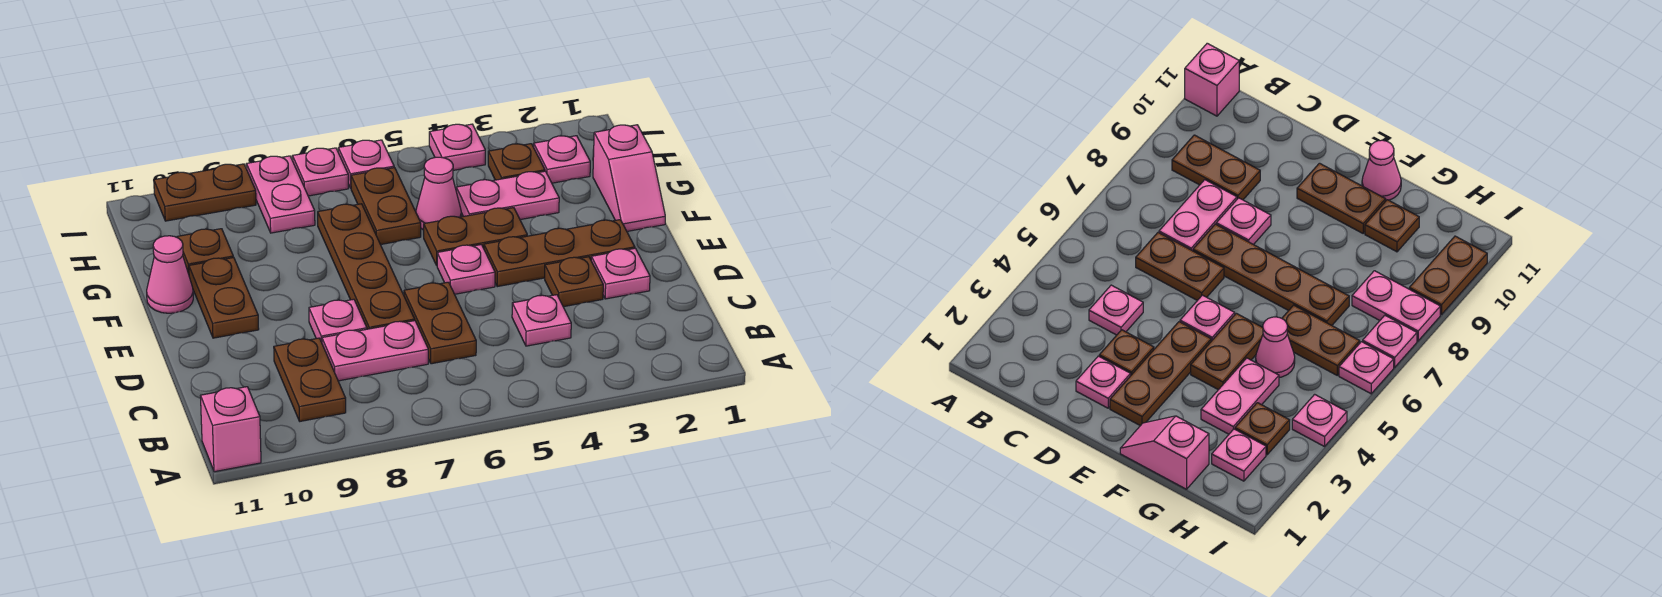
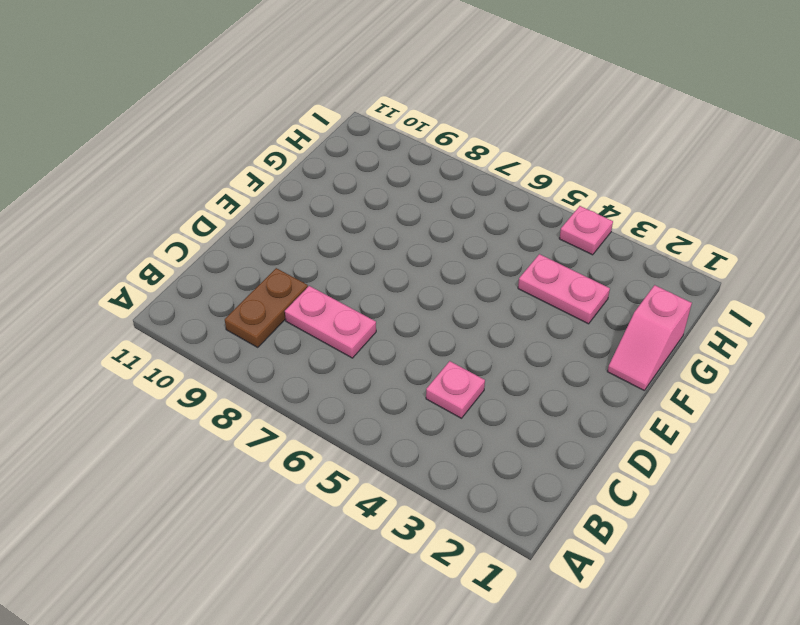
none -> pink brick A11 level 1
none -> brown plate C6:D6 level 1
none -> pink plate D2 level 1

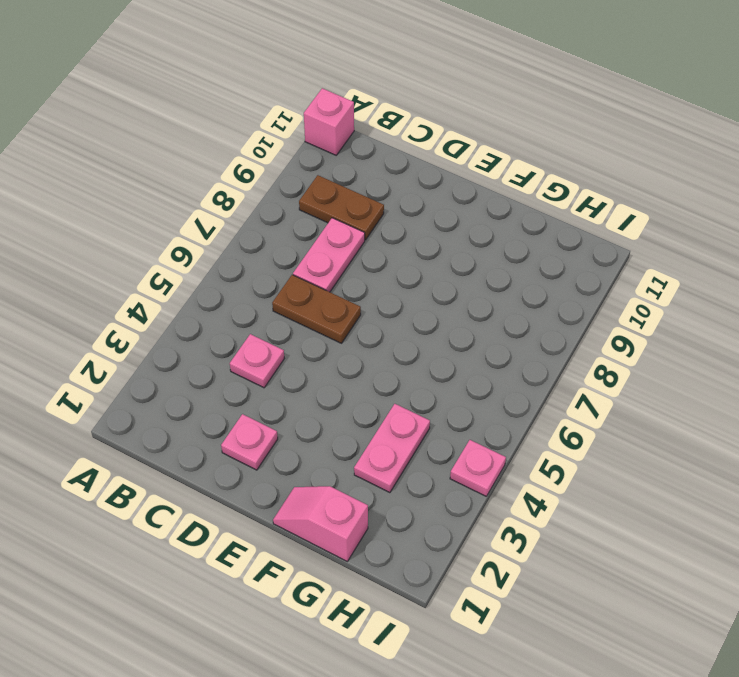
none -> brown plate D3 level 1
none -> brown plate D7:G7 level 1
none -> pink plate D8 level 1

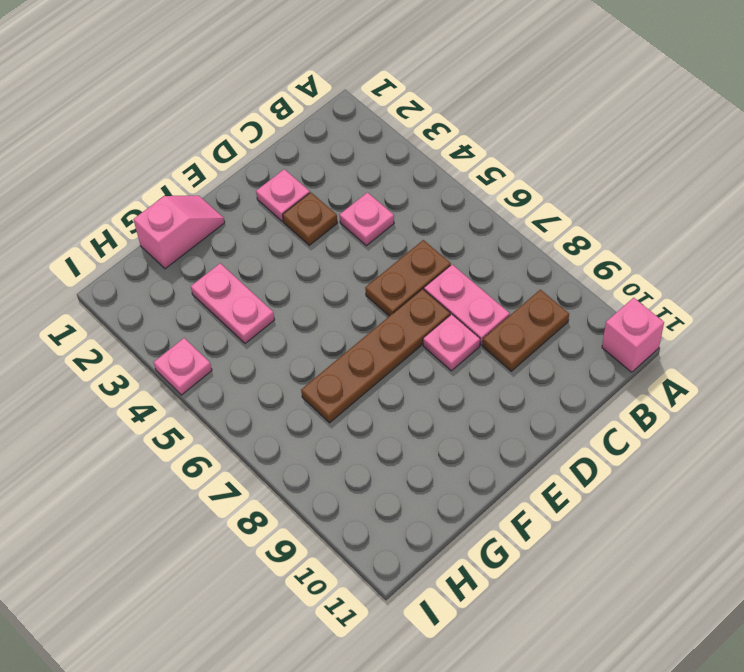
none -> brown plate E2:E4 level 1
none -> pink plate E5 level 1
none -> brown plate E10:F10 level 1

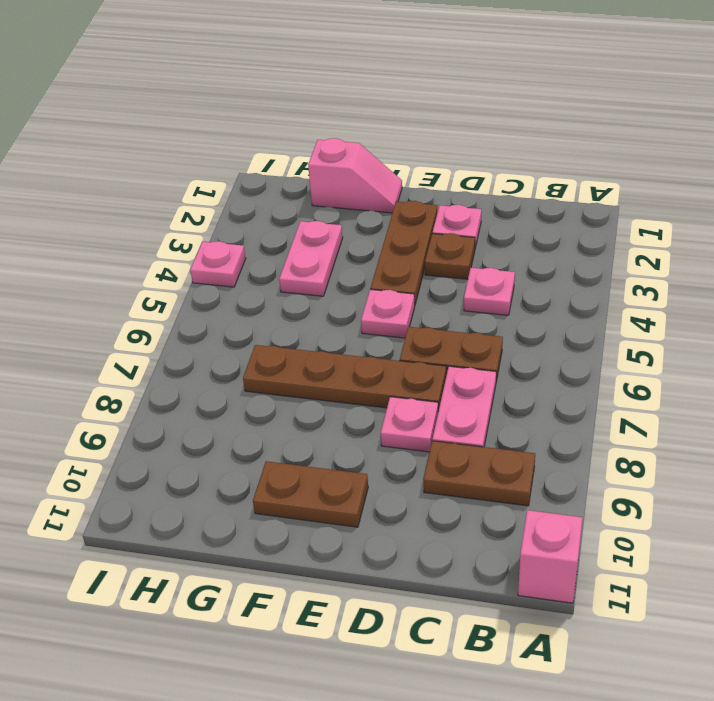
none -> brown plate F4:F5 level 1
none -> pink cone F11 level 1
none -> pink cone G5 level 1

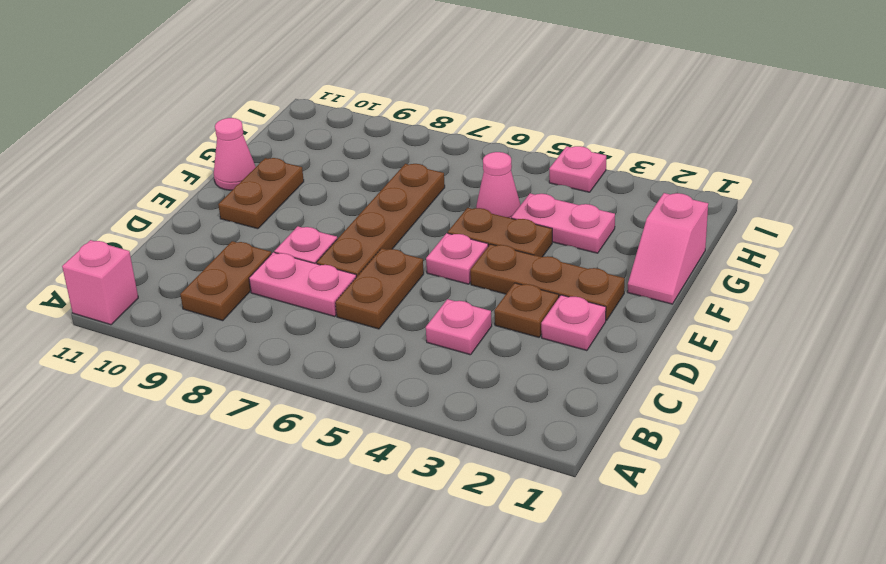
none -> brown plate G6:H6 level 1
none -> brown plate G10 level 1
none -> pink plate H2 level 1

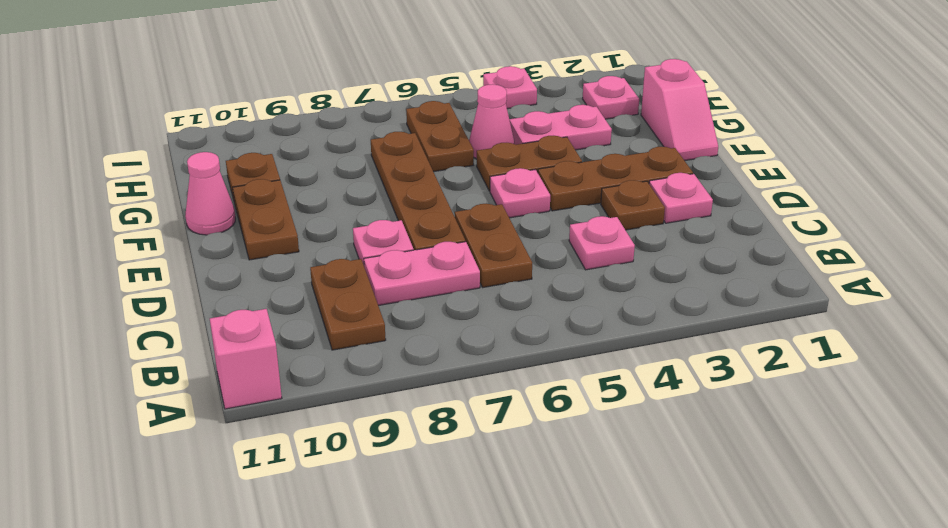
none -> brown plate H3 level 1
none -> pink plate H8:I8 level 1
none -> pink plate I6 level 1

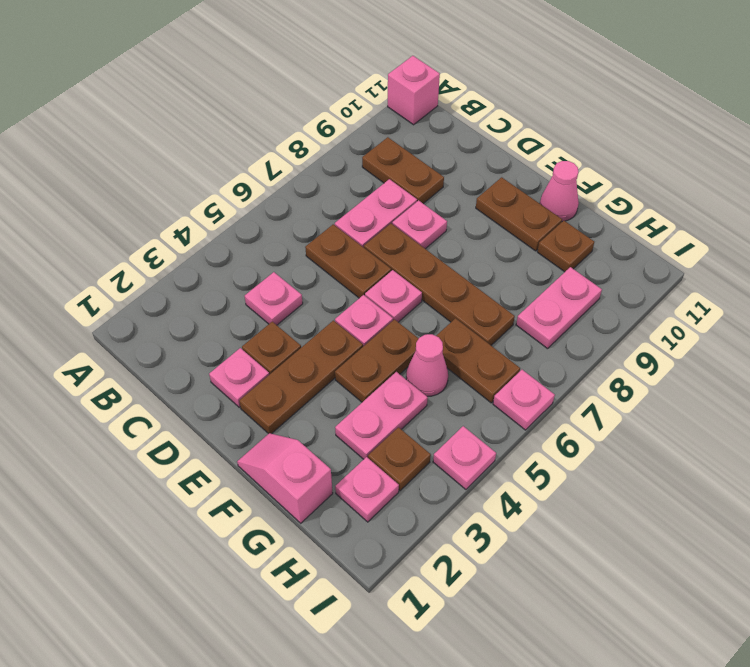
pink plate E6 level 1 -> pink plate I7 level 1
pink plate H8:H9 level 1 -> pink plate H8:I8 level 1
none -> brown plate I9:I10 level 1

